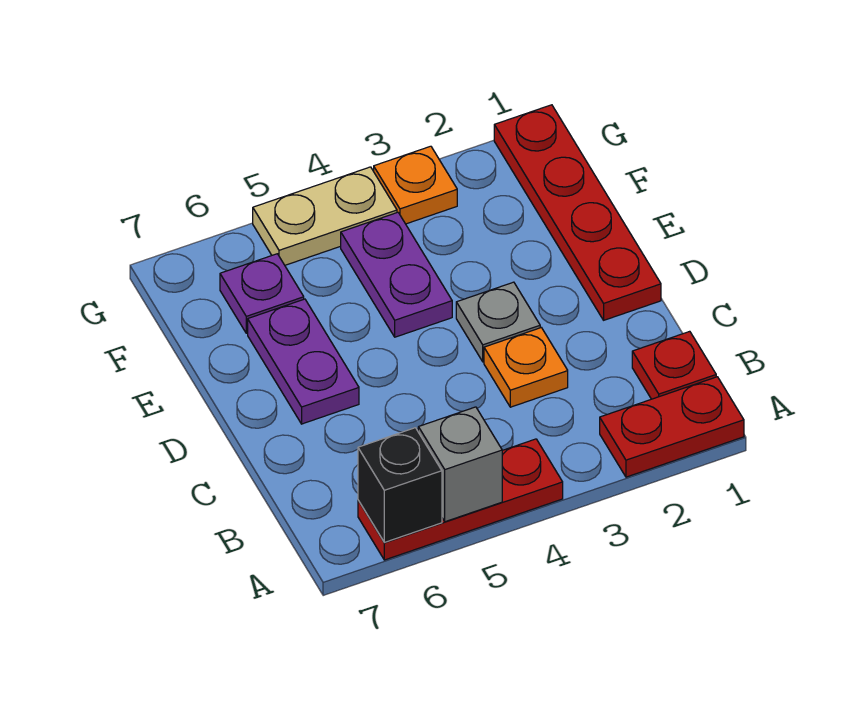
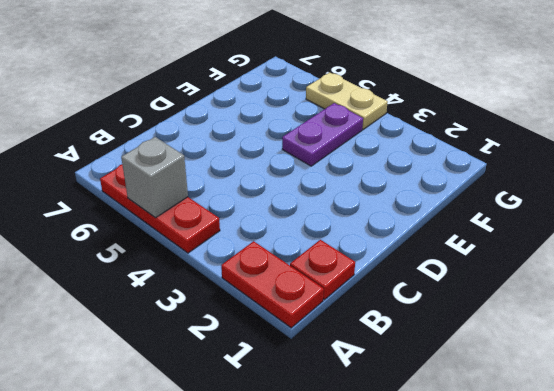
none -> orange plate C3 level 1
none -> red plate D1:G1 level 1
none -> grey plate D3 level 1

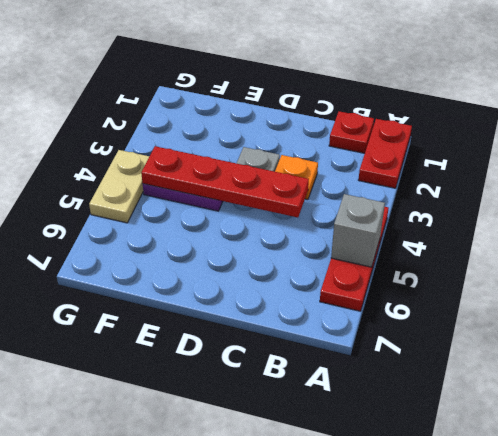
red plate C4:F4 level 2 -> red plate D1:G1 level 1
none -> purple plate D6:E6 level 1
none -> purple plate F6 level 1
none -> orange plate G3 level 1

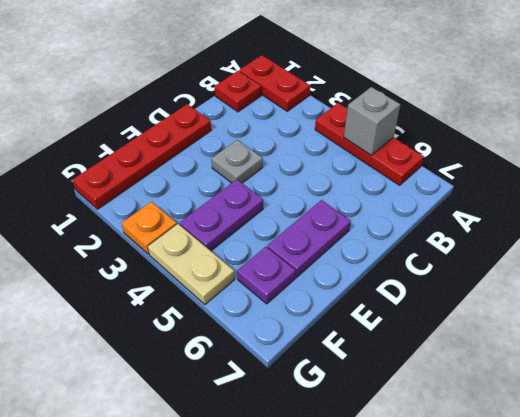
none -> orange plate C3 level 1
none -> black brick A6 level 2

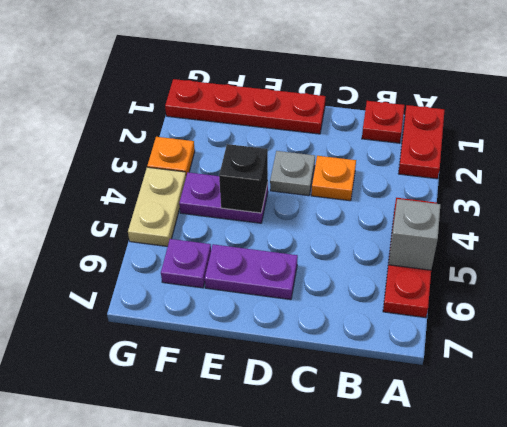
black brick E4 level 2 -> black brick A6 level 2

